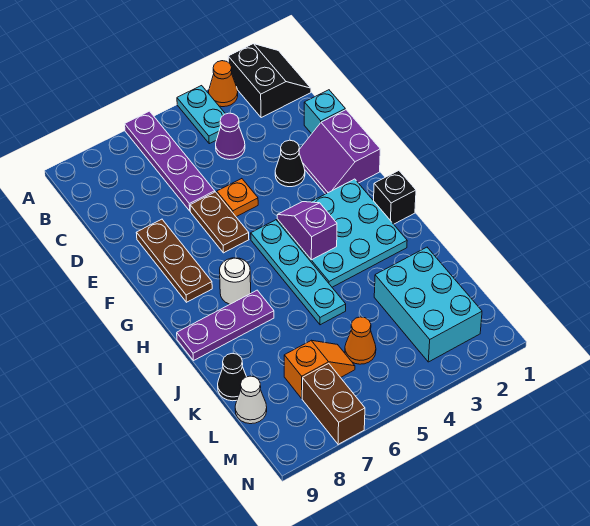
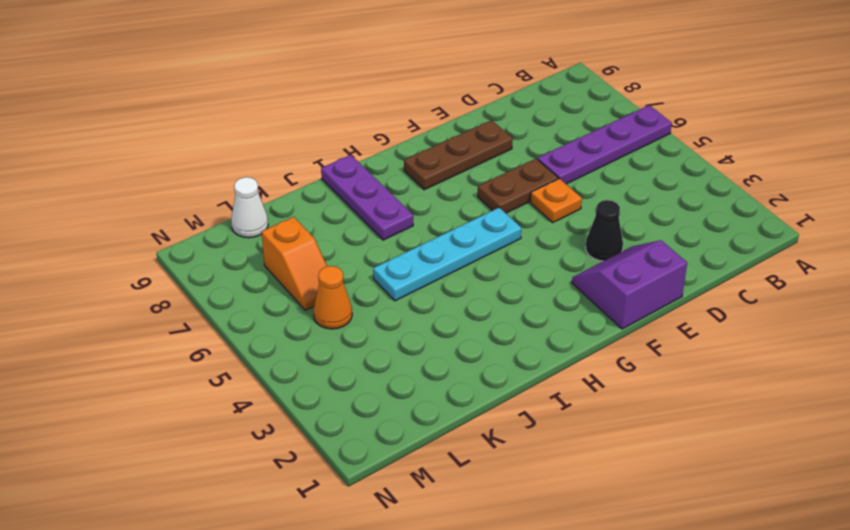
none -> black slope A1:B2 level 1 top 2
none -> orange cone A3 level 1
none -> cyan plate A4:B4 level 1

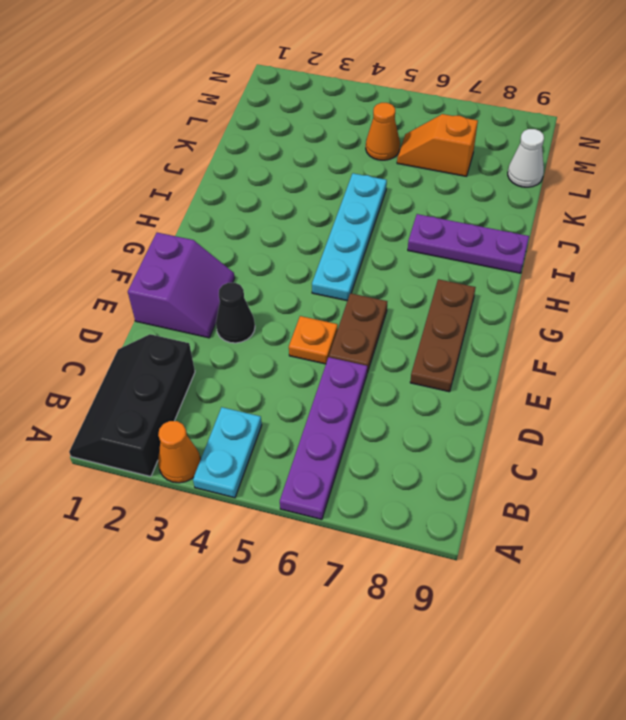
black slope A1:C2 level 1 top 2 -> black slope A1:B2 level 1 top 2
none -> purple cone C4 level 1
none -> cyan brick D1 level 1
none -> cyan plate G2:I4 level 1

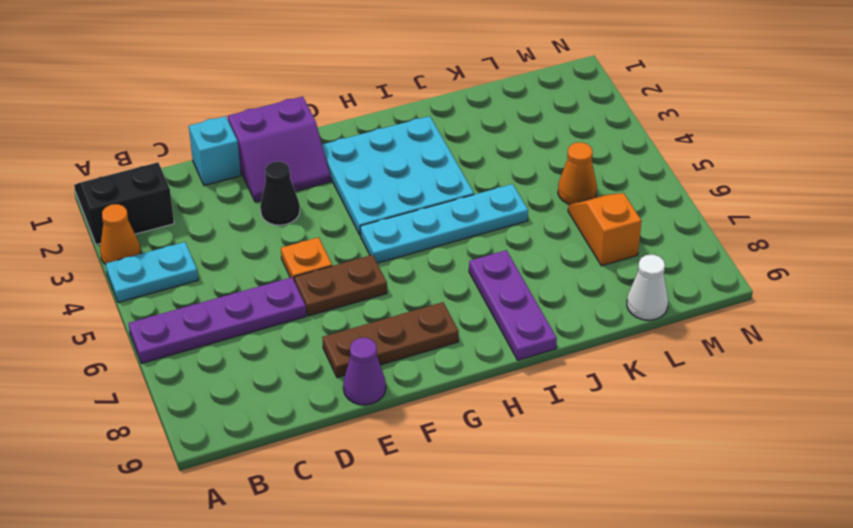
purple cone E9 level 1 -> purple cone C4 level 1
none -> black brick H1 level 1
none -> white round brick H7 level 1
none -> cyan brick K2:M3 level 1

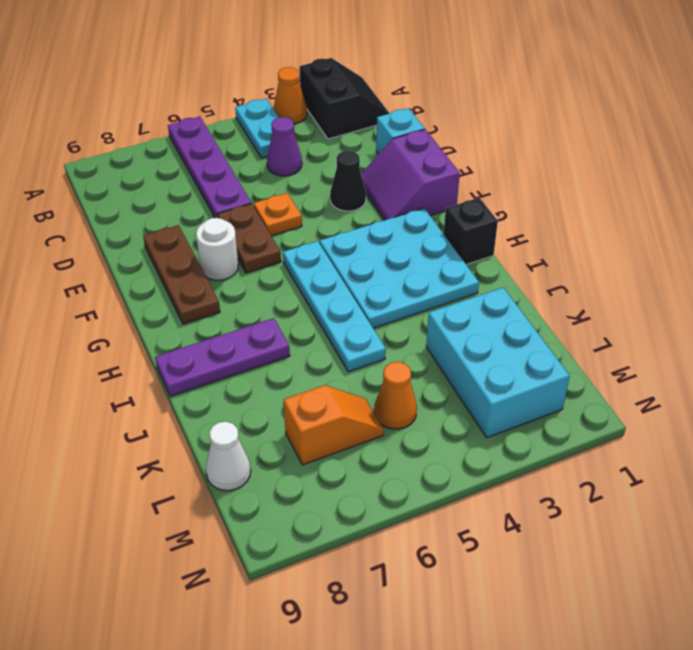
white round brick F7 level 1 -> white round brick H7 level 1
none -> black cone K9 level 1
none -> brown brick M7:N7 level 1
none -> purple slope G4:H4 level 2 top H

